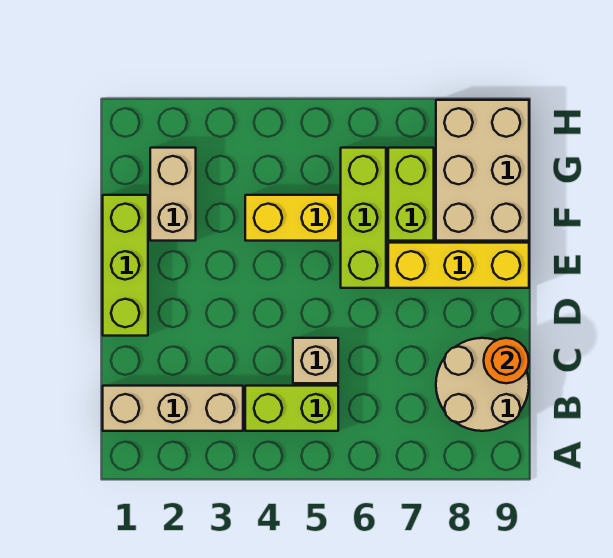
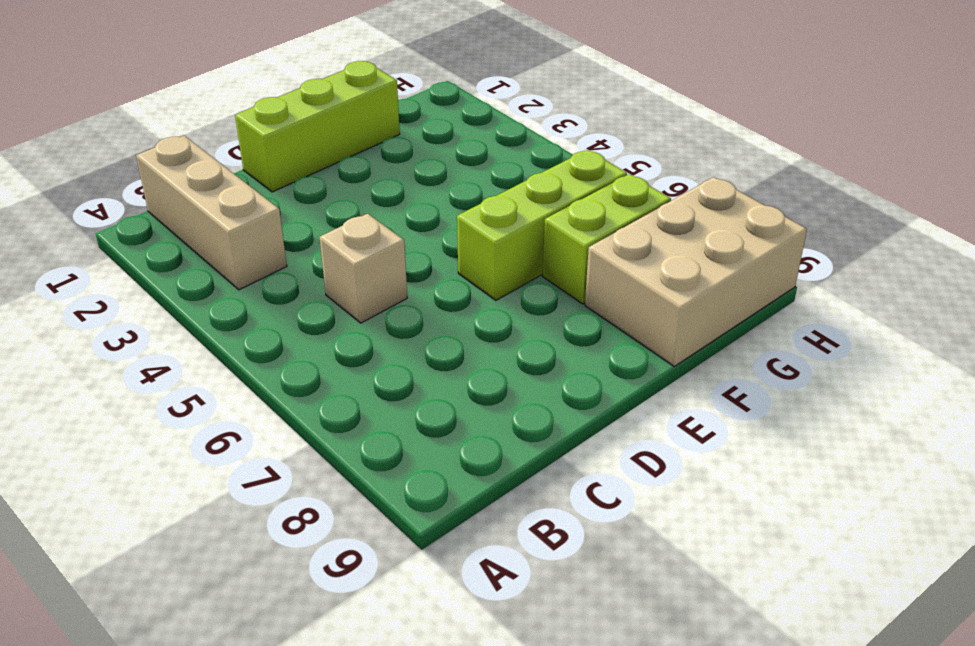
none -> lime brick B4:B5 level 1
none -> tan round brick B8:C9 level 1
none -> yellow brick E7:E9 level 1

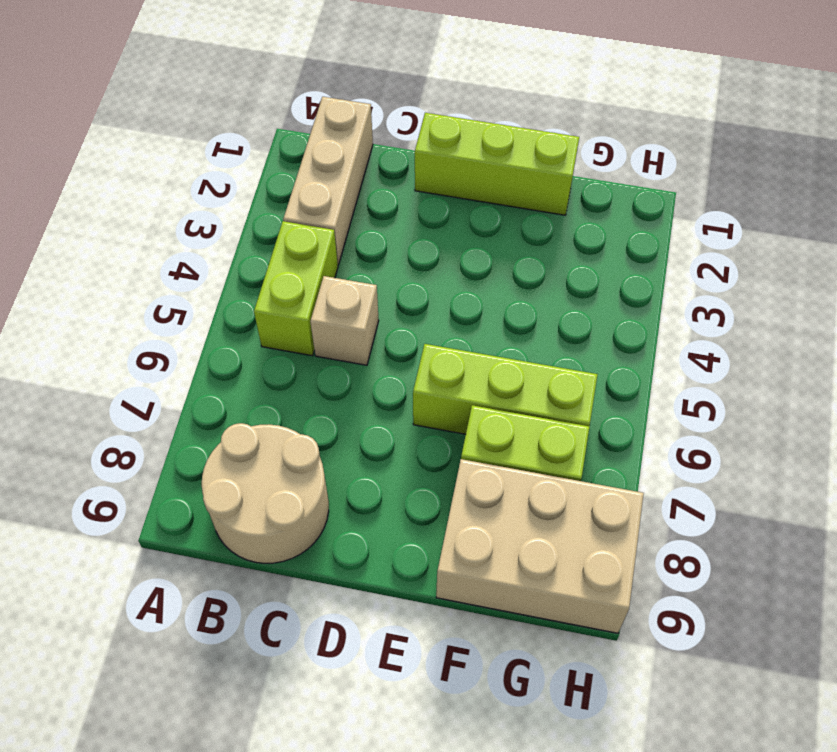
none -> yellow brick E7:E9 level 1
none -> tan brick F2:G2 level 1
none -> yellow brick F4:F5 level 1

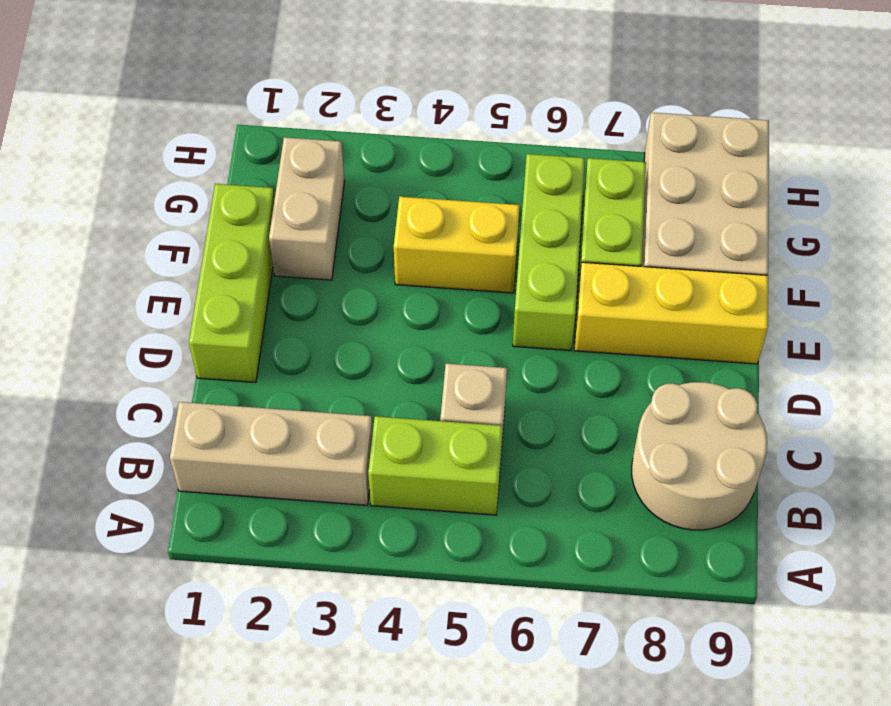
none -> orange round brick C9 level 2

